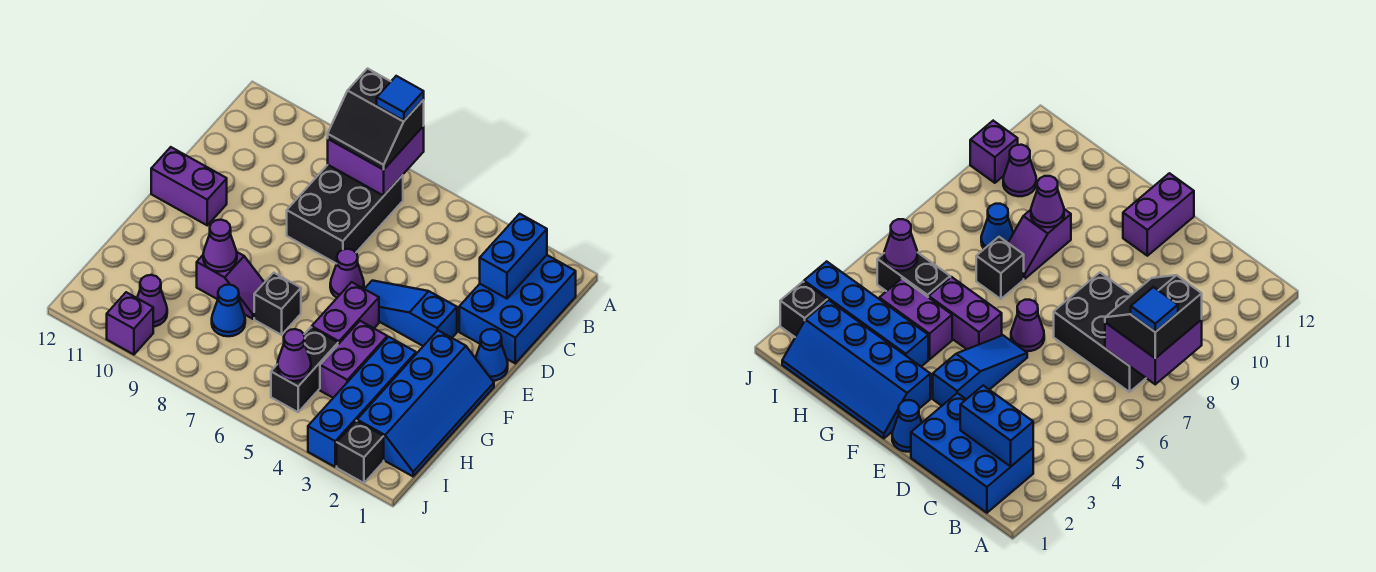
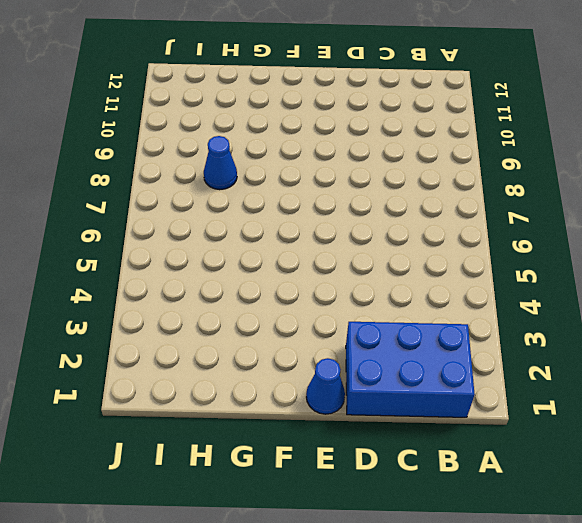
none -> black brick B7:D8 level 1
none -> blue slope E3:E5 level 1 top 3
none -> purple cone E6 level 1

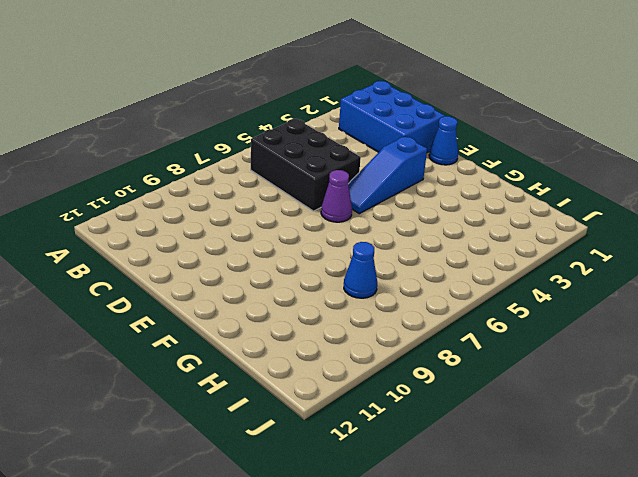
black brick B5:D6 level 1 -> black brick B7:D8 level 1
none -> purple brick E11:E12 level 1
none -> blue slope F1:I2 level 1 top 2
none -> purple brick F5:G5 level 1

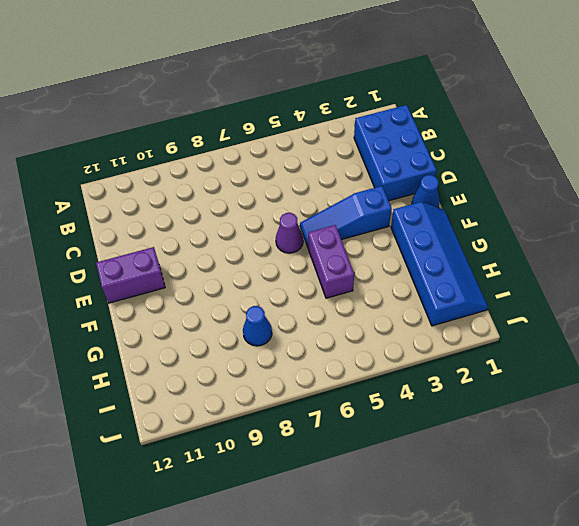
none -> black brick B7:D8 level 1
none -> blue brick G3:J3 level 1
none -> purple brick G4:H4 level 1

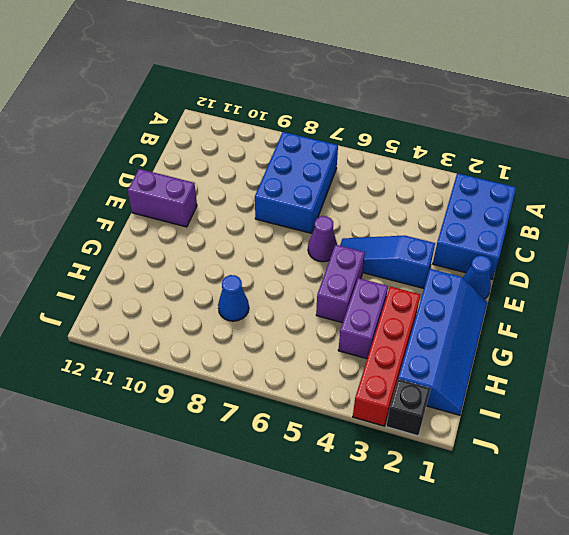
blue brick B7:D8 level 1 -> black brick B7:D8 level 1
red brick G3:J3 level 1 -> blue brick G3:J3 level 1
none -> black brick G7 level 1
none -> purple slope G8:G9 level 1 top 9
none -> black brick H5:I5 level 1

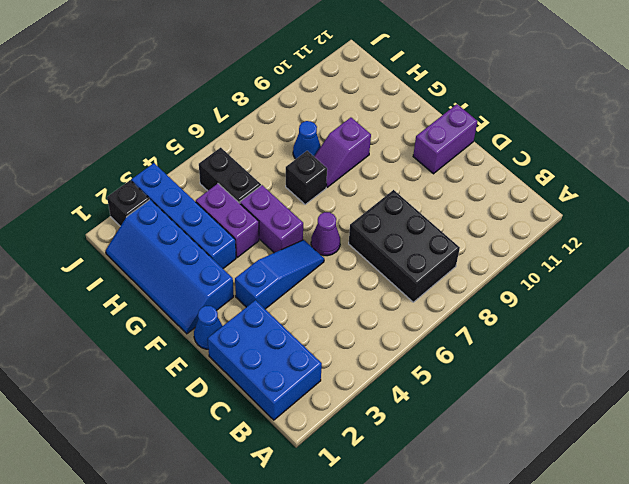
none -> purple cone I10 level 1
none -> purple brick J10 level 1
none -> purple brick A7:B8 level 2

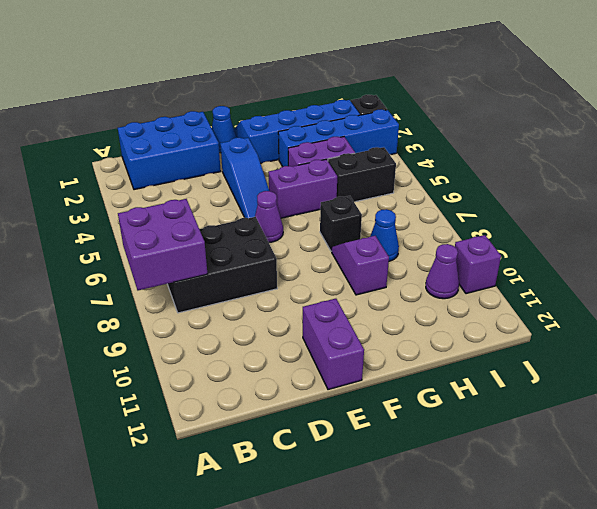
none -> blue brick B2:C2 level 2
none -> purple cone G9 level 2
none -> purple cone I5 level 2

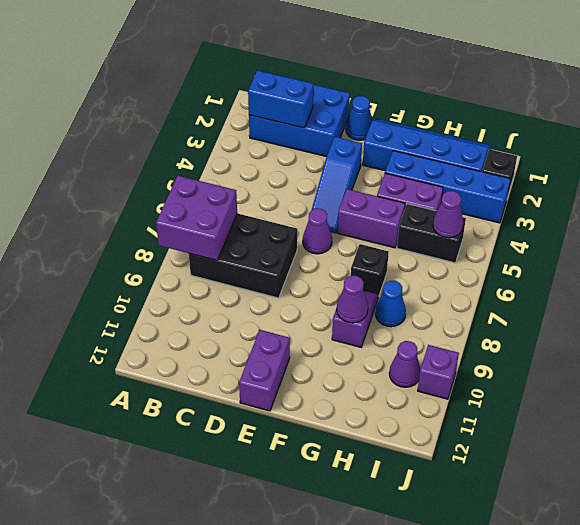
none -> black slope A7:B8 level 3 top A
none -> blue tile A7 level 4

